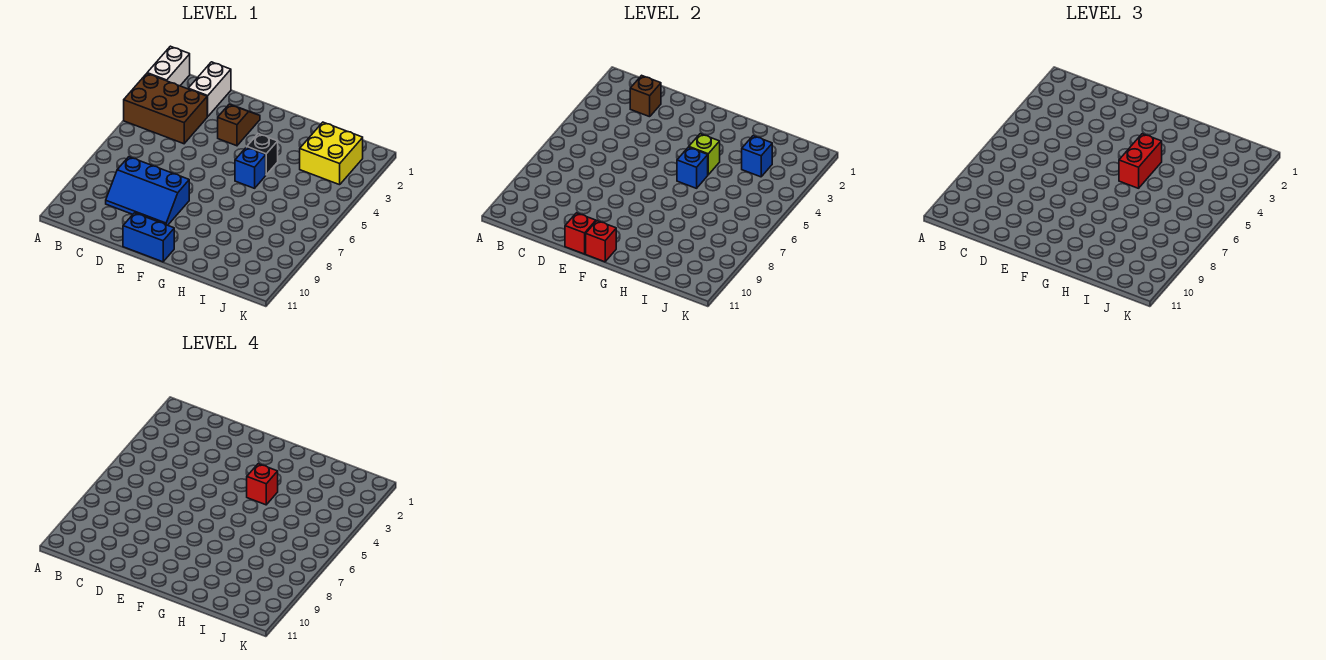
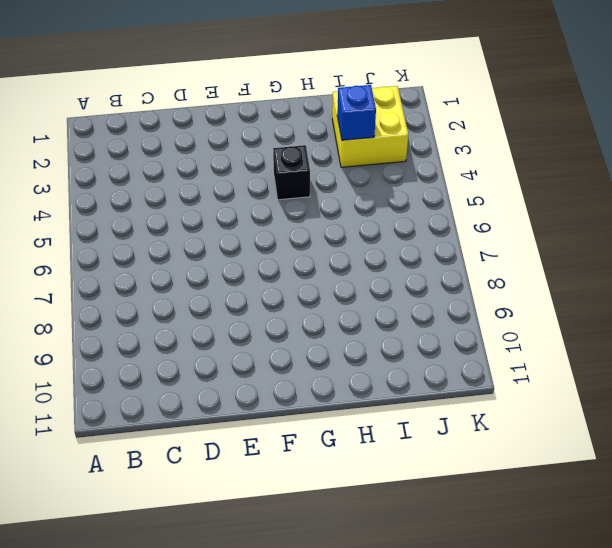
none -> white brick A1:A2 level 1
none -> brown brick A3:C4 level 1
none -> white brick C1:C2 level 1

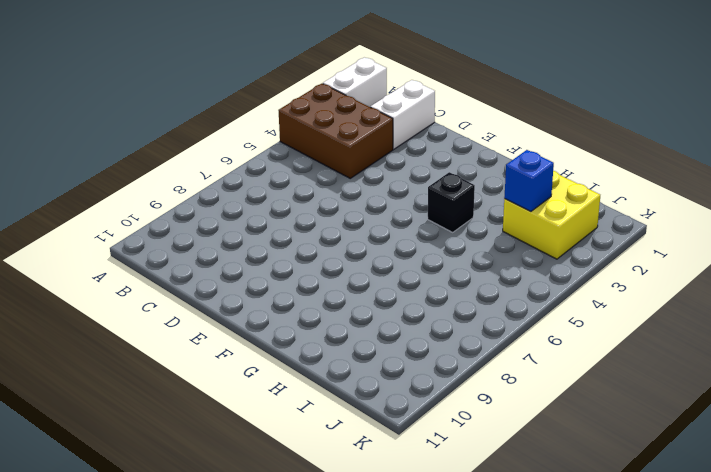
none -> blue slope C8:E9 level 1 top 8
none -> brown slope E2:E3 level 1 top 3
none -> blue brick E11:F11 level 1

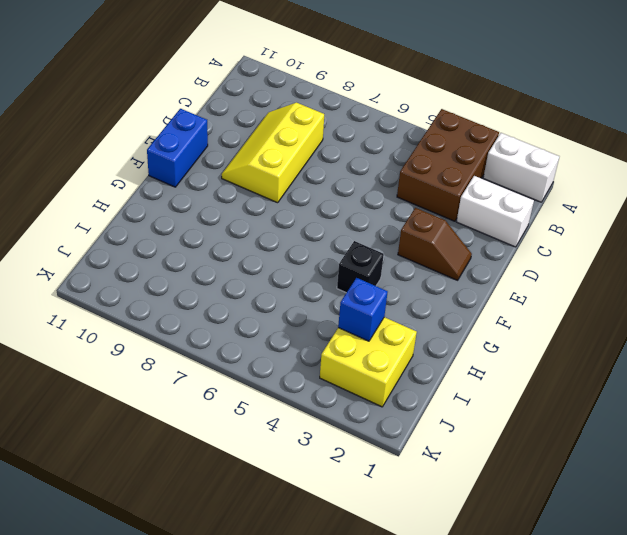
yellow slope C8:E9 level 1 top 8 -> blue slope C8:E9 level 1 top 8
none -> blue brick G5 level 1
none -> brown brick C2 level 2
none -> red brick E11 level 2

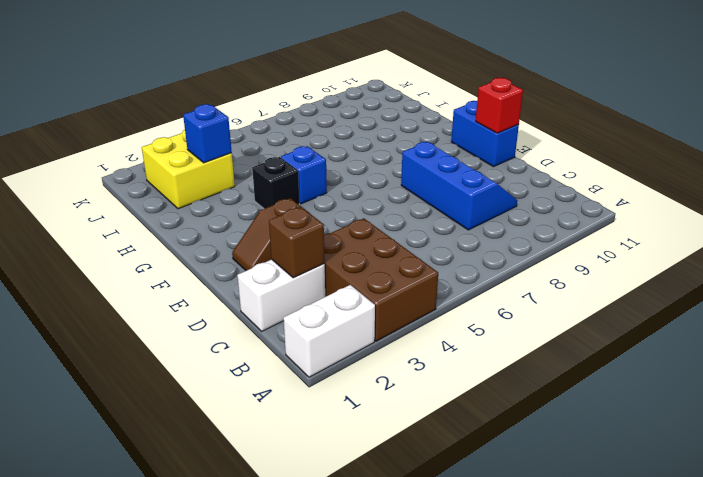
none -> red brick F11 level 2
none -> lime brick G4 level 2
none -> blue brick G5 level 2

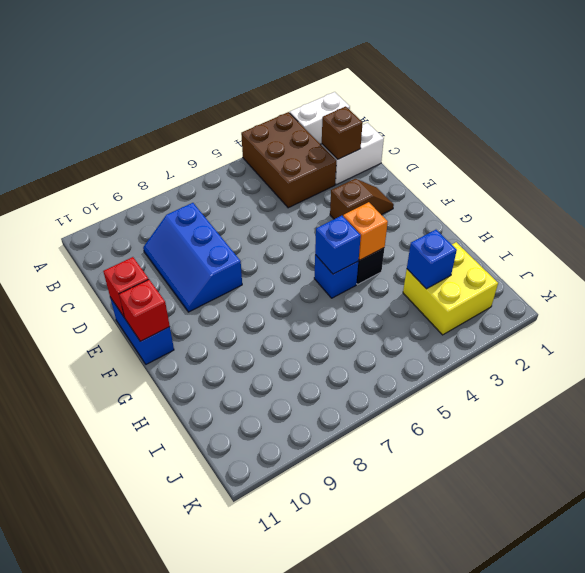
orange brick G4 level 2 -> lime brick G4 level 2
none -> red brick G4:G5 level 3
none -> red brick G4 level 4

